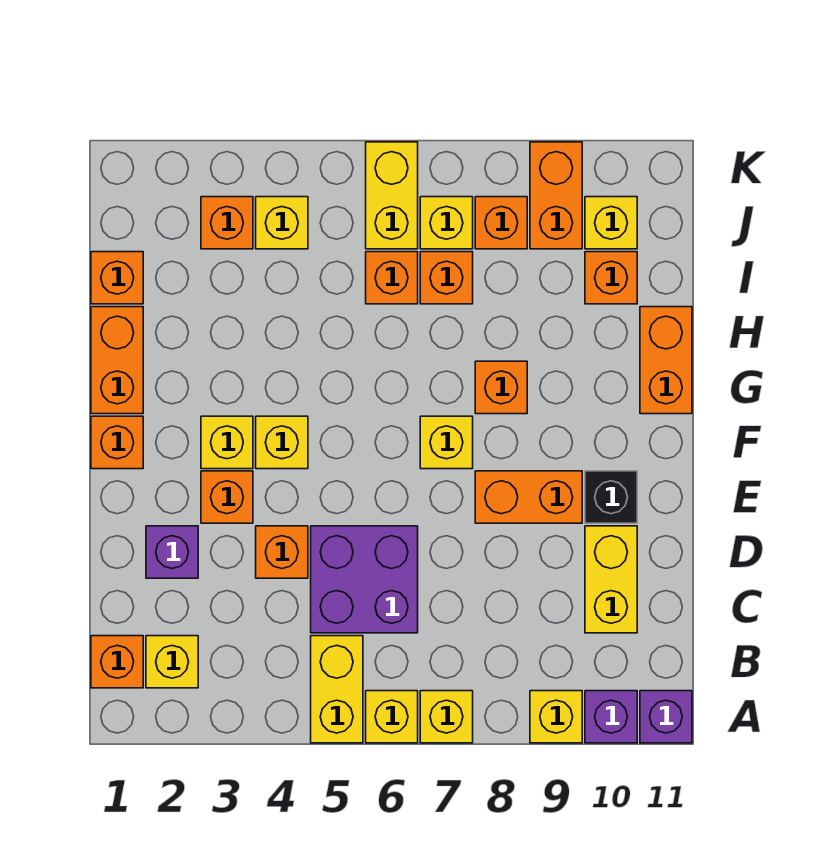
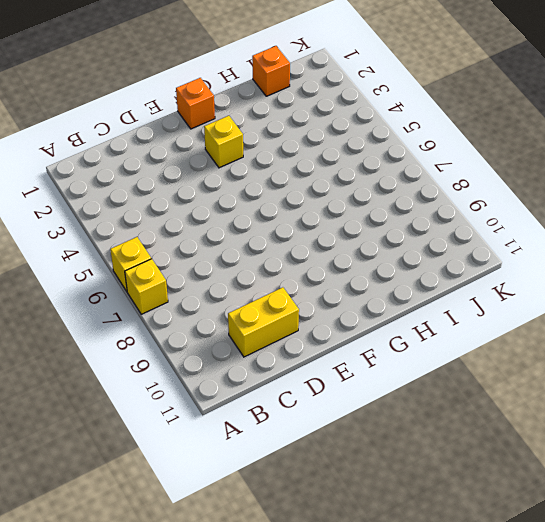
none -> yellow brick A5:B5 level 1
none -> yellow brick A9 level 1
none -> purple brick A10 level 1
none -> purple brick A11 level 1

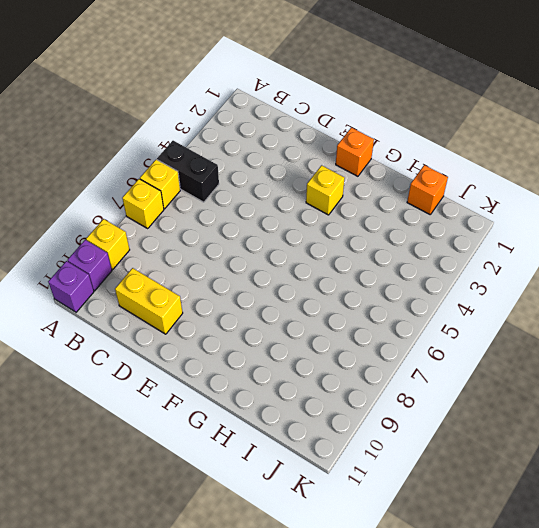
black brick A5:B5 level 1 -> yellow brick A5:B5 level 1
none -> orange brick B1 level 1
none -> yellow brick B2 level 1
none -> purple brick C5:D6 level 1
none -> purple brick D2 level 1

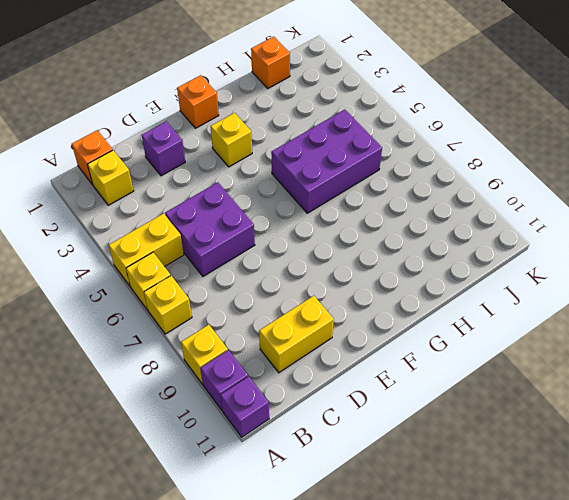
purple brick G5:I6 level 1 -> orange brick I6 level 1
none -> orange brick D4 level 1
none -> orange brick E3 level 1
none -> orange brick E8:E9 level 1
none -> black brick E10 level 1

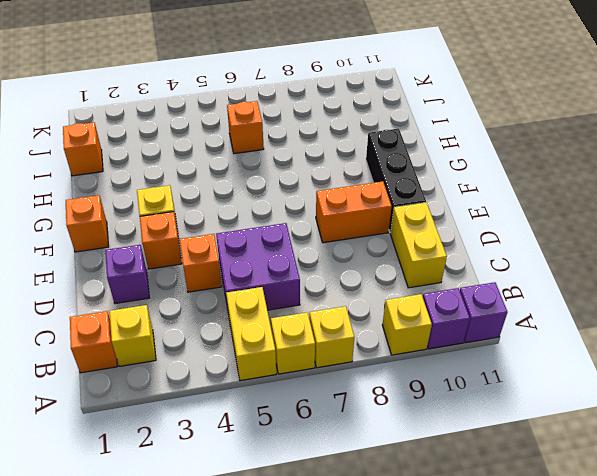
black brick E10:G10 level 1 -> black brick E10 level 1
none -> yellow brick F4 level 1
none -> yellow brick F7 level 1
none -> orange brick G1:H1 level 1
none -> orange brick G8 level 1

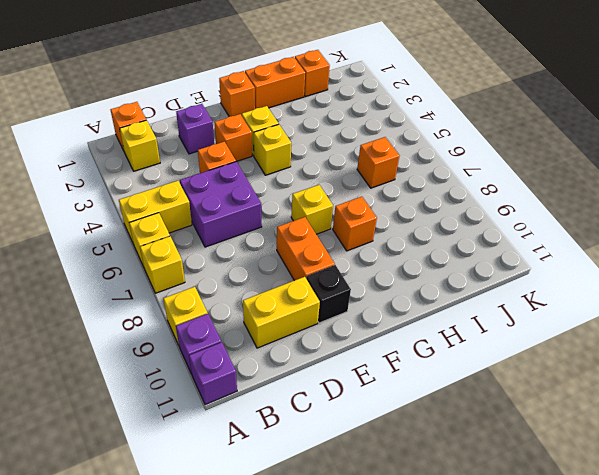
none -> orange brick G11:H11 level 1
none -> orange brick I7 level 1
none -> orange brick I10 level 1
none -> orange brick J3 level 1

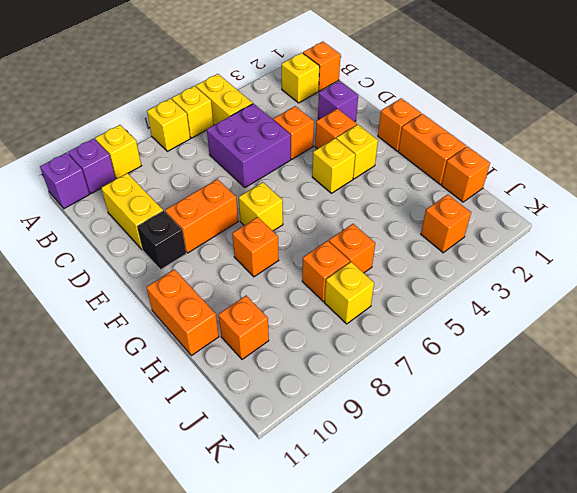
none -> yellow brick J4 level 1
none -> yellow brick J6:K6 level 1
none -> orange brick J8 level 1
none -> orange brick J9:K9 level 1

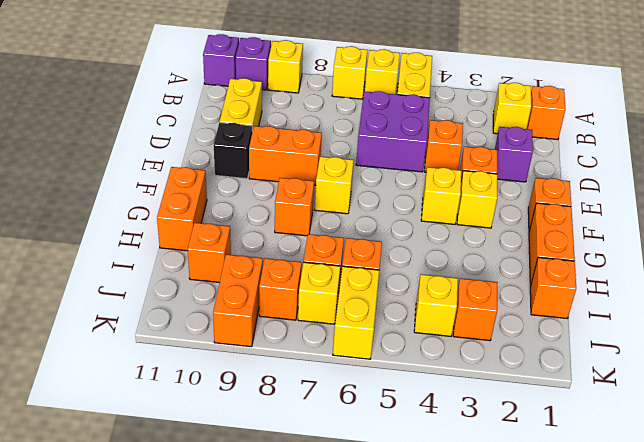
none -> yellow brick J10 level 1

